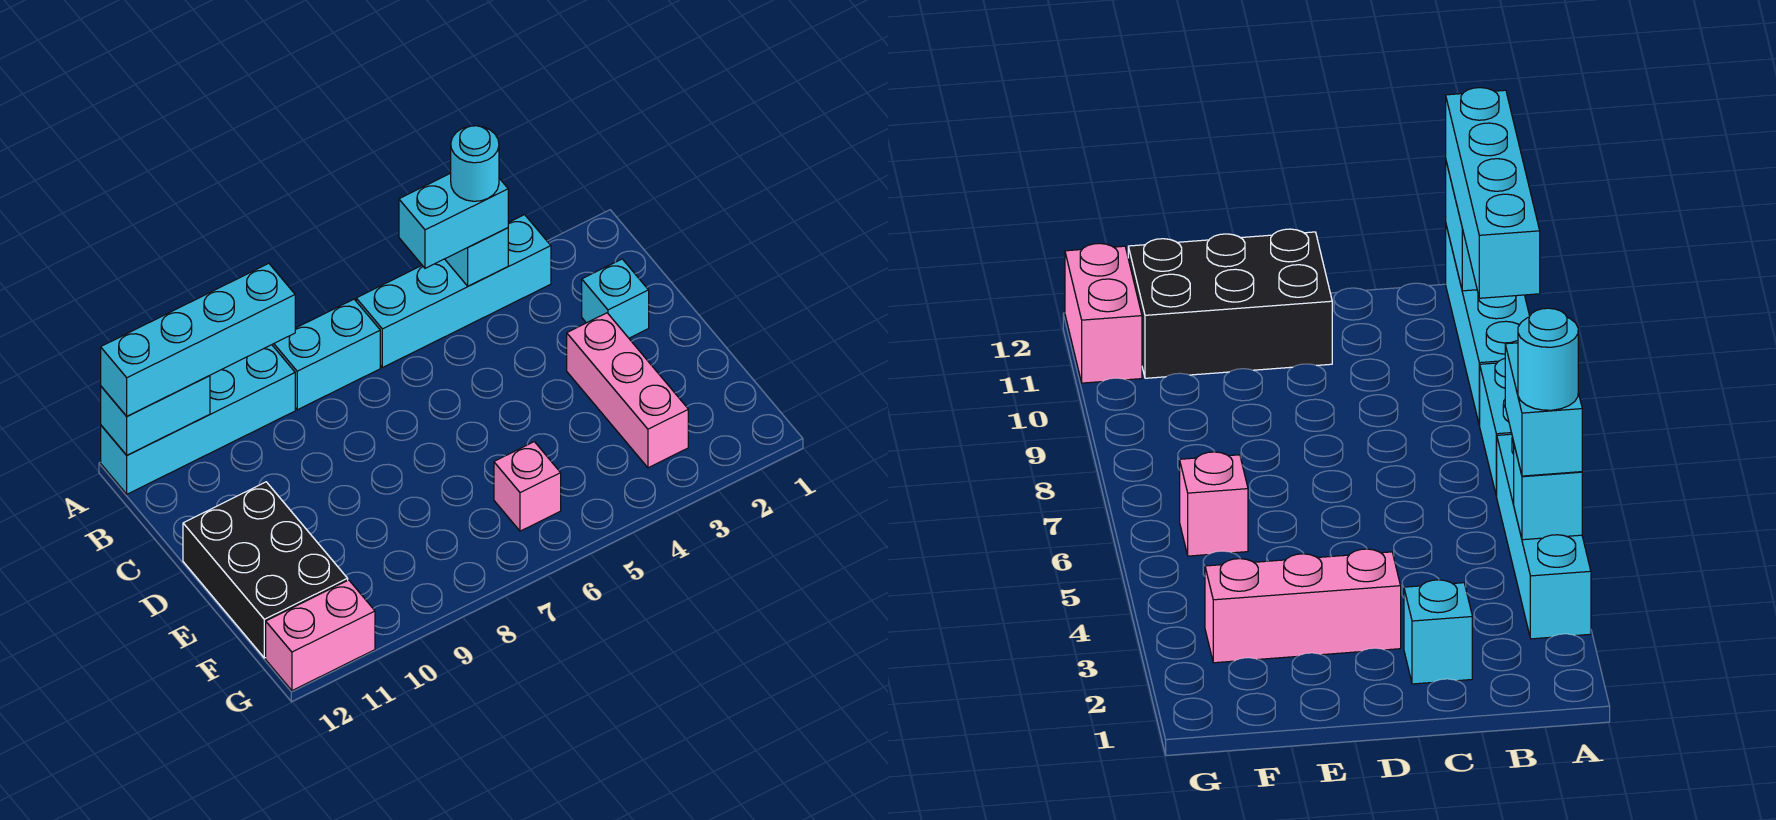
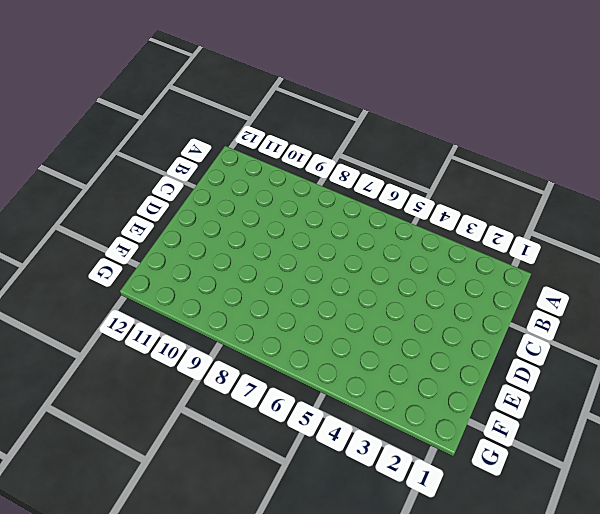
none -> cyan brick A3:A6 level 1
none -> cyan brick A7:A8 level 1
none -> cyan brick A9:A12 level 1

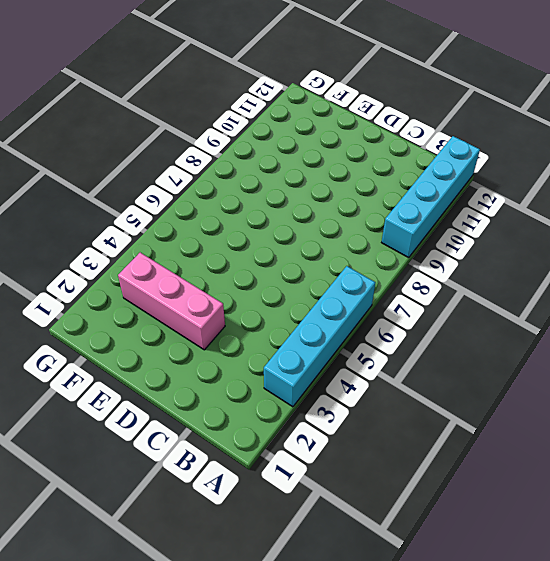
none -> cyan brick A7:A8 level 1
none -> cyan brick C2 level 1
none -> black brick D11:F12 level 1

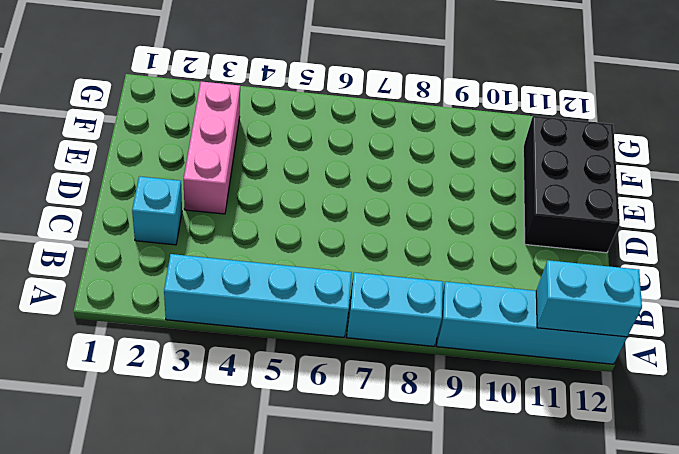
none -> pink brick F6 level 1
none -> pink brick G11:G12 level 1
none -> cyan brick A4 level 2

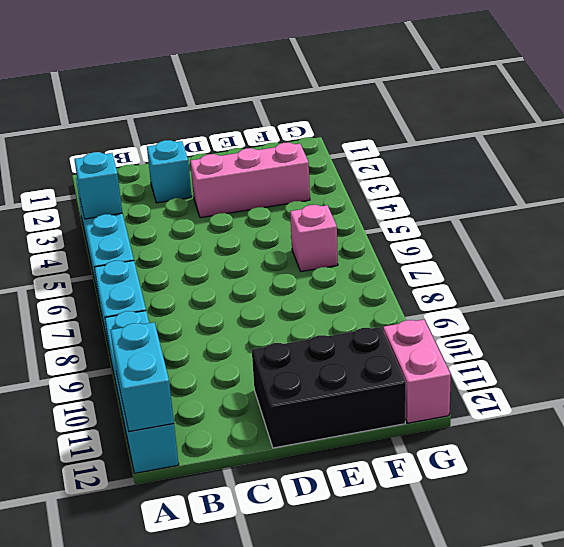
none -> cyan brick A4:A5 level 3
none -> cyan brick A9:A12 level 3
none -> cyan round brick A4 level 4

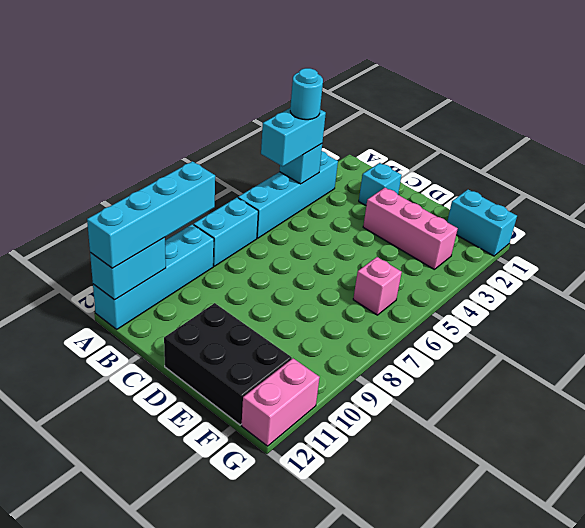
cyan brick F1:G1 level 1 -> none

